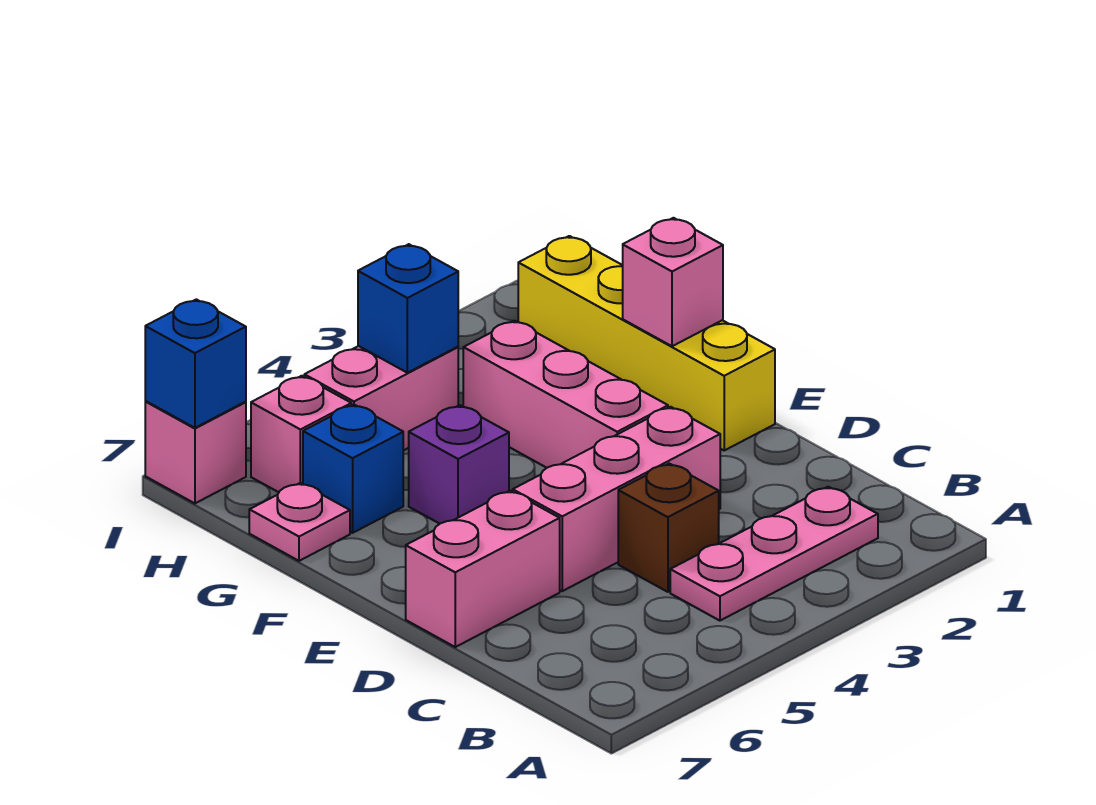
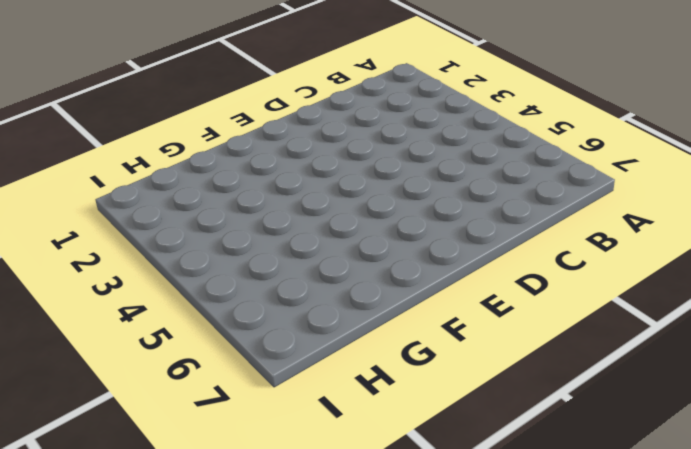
none -> pink plate B2:B4 level 1
none -> brown brick C4 level 1
none -> pink brick D3:D5 level 1

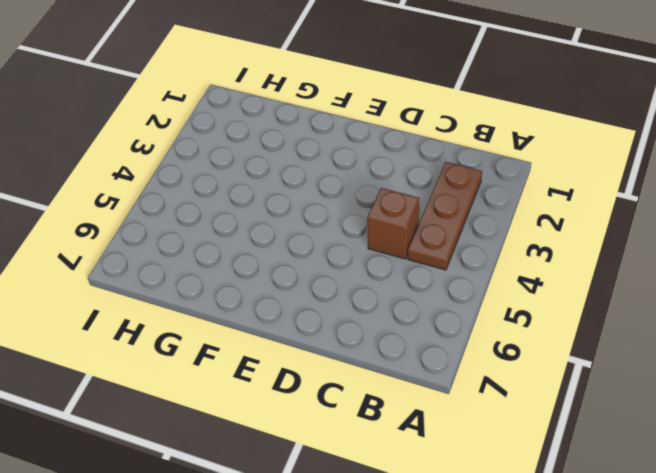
brown plate B2:B4 level 1 -> pink plate B2:B4 level 1
none -> pink brick D3:D5 level 1
none -> pink brick D6:D7 level 1
none -> yellow brick E1:H1 level 1

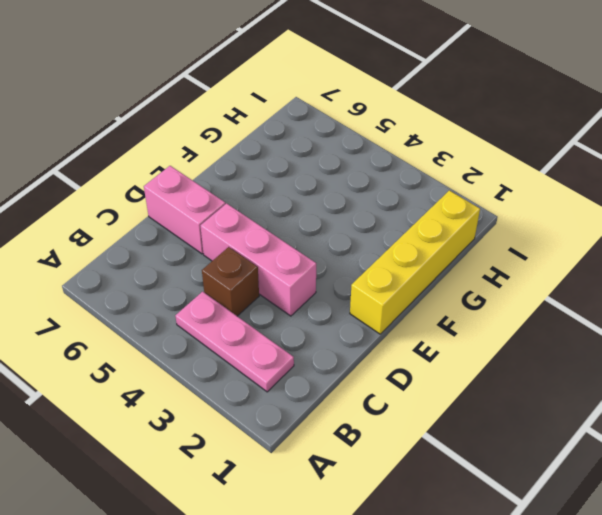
none -> pink brick E3:G3 level 1
none -> purple brick F5 level 1
none -> blue brick G6 level 1

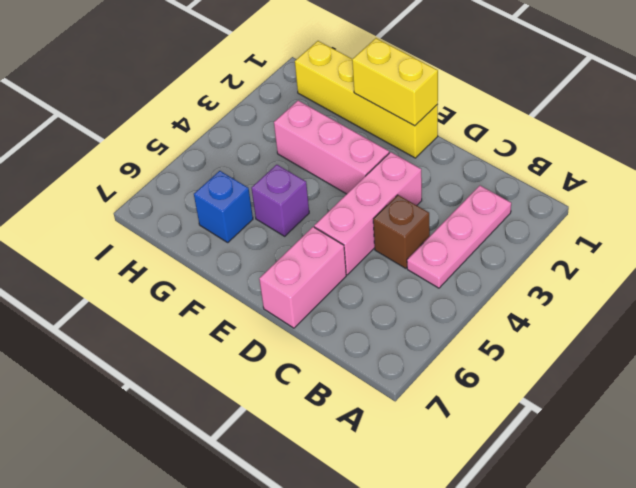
yellow brick E1:F1 level 2 -> pink brick F1 level 2
none -> pink plate G7 level 1
none -> pink brick H4:H5 level 1
none -> pink brick H6 level 1

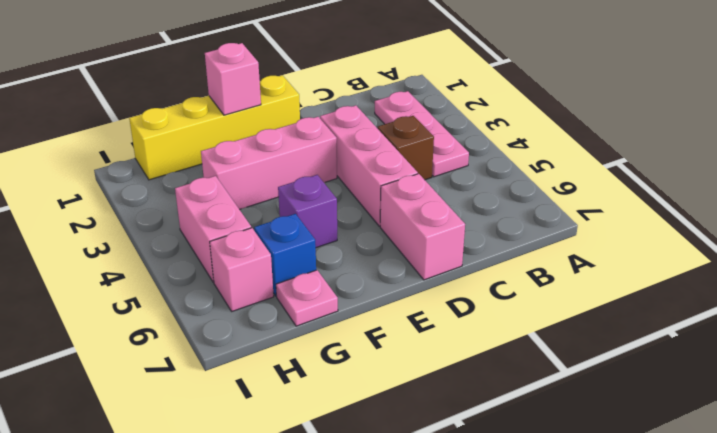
none -> pink brick I7 level 1
none -> blue brick H4 level 2
none -> blue brick I7 level 2

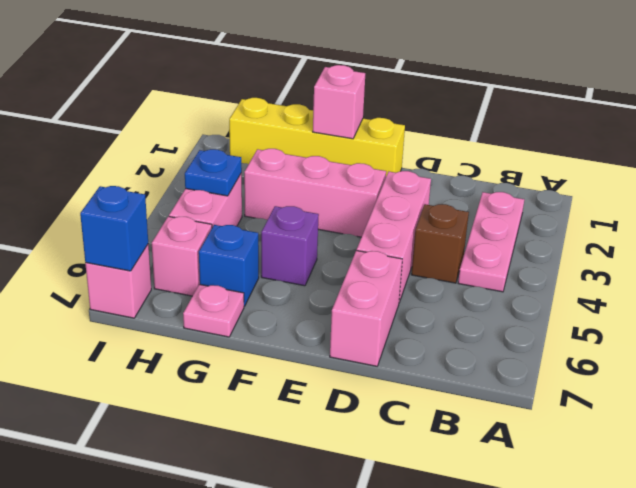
blue plate H4 level 2 -> blue brick H4 level 2

